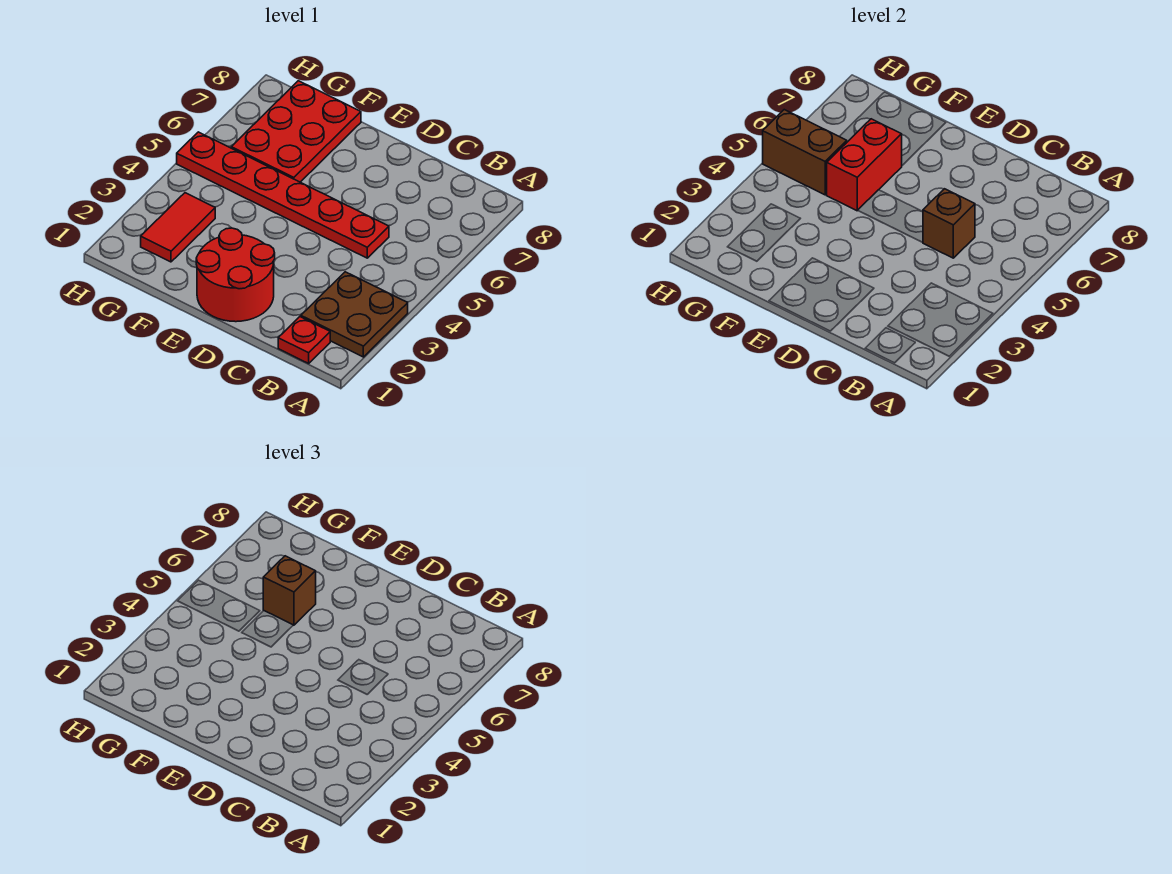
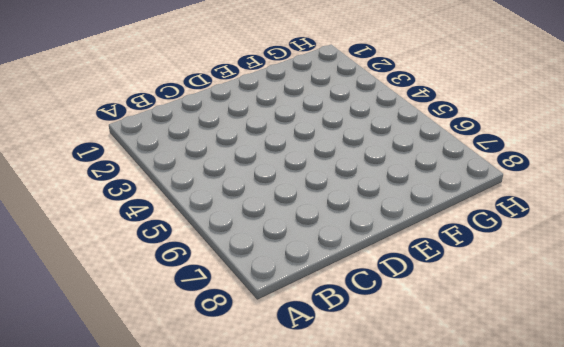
none -> brown plate A2:B3 level 1
none -> red plate B1 level 1

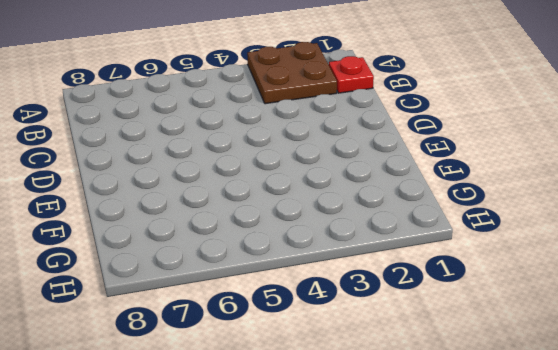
none -> red plate C5:H5 level 1
none -> red round brick D1:E2 level 1

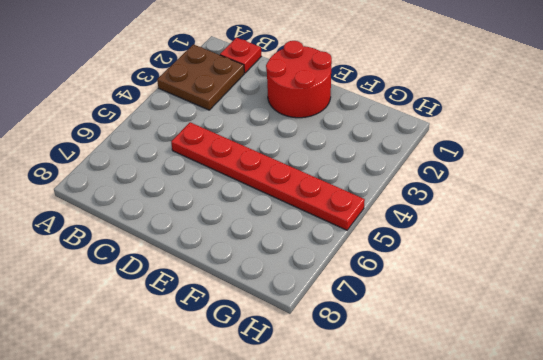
none -> red plate F6:G8 level 1
none -> red tile G2:G3 level 1

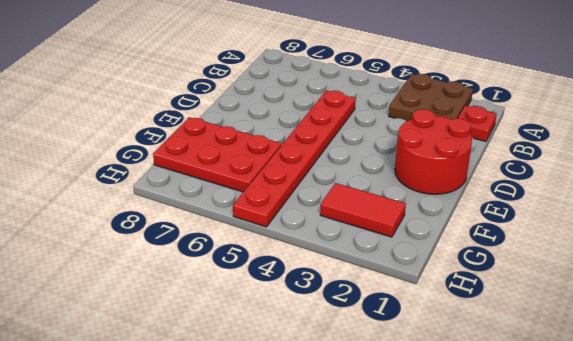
none -> brown brick C5 level 2
none -> red brick F5:F6 level 2

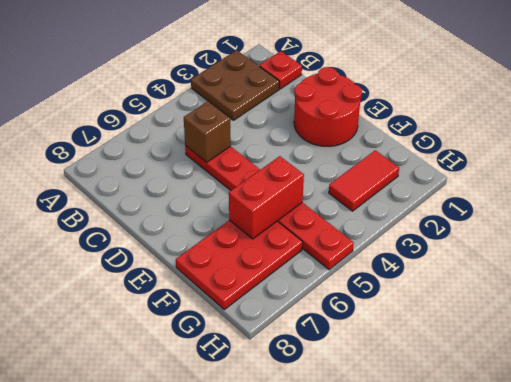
none -> brown brick G5:H5 level 2
none -> brown brick F6 level 3

